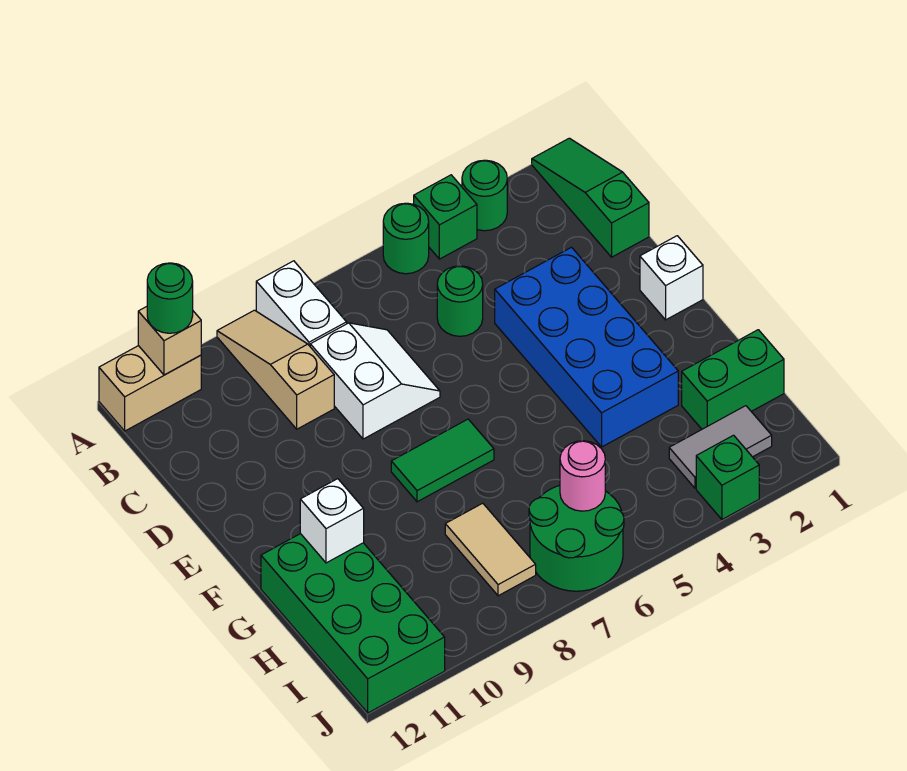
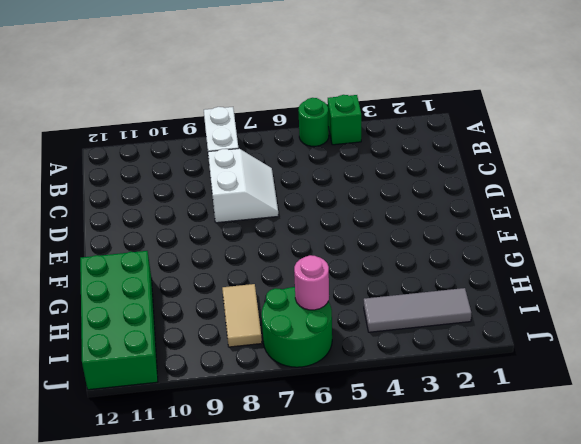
grey tile I2:I4 level 1 -> grey tile I2:I3 level 1
none -> green slope A1:C1 level 1 top C
none -> green round brick A3 level 1
none -> tan slope A9:C9 level 1 top C

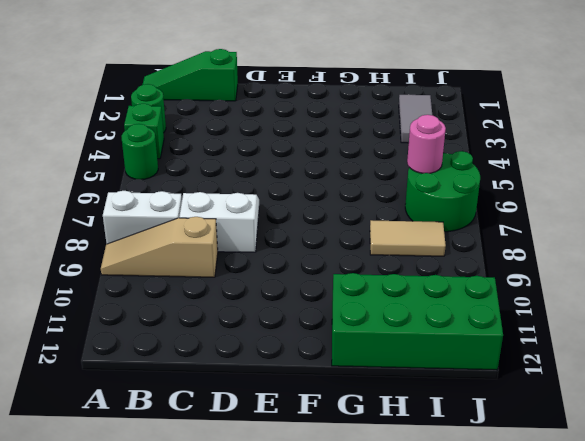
none -> tan brick A11:A12 level 1
none -> green round brick C5 level 1
none -> blue brick D3:G4 level 1

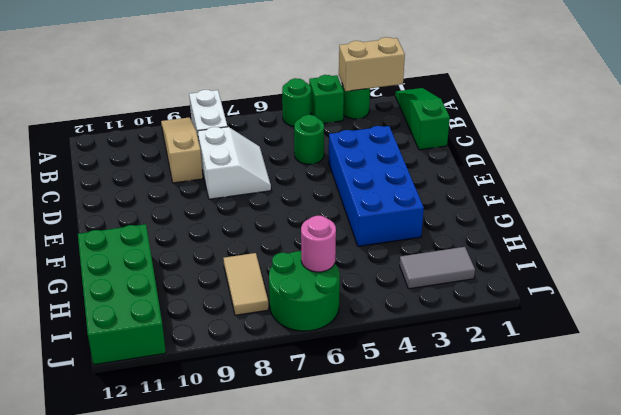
tan brick A2:A3 level 2 -> tan brick A11:A12 level 1
none -> white brick E1 level 1
none -> green tile F7:F8 level 1
none -> green brick H1:H2 level 1

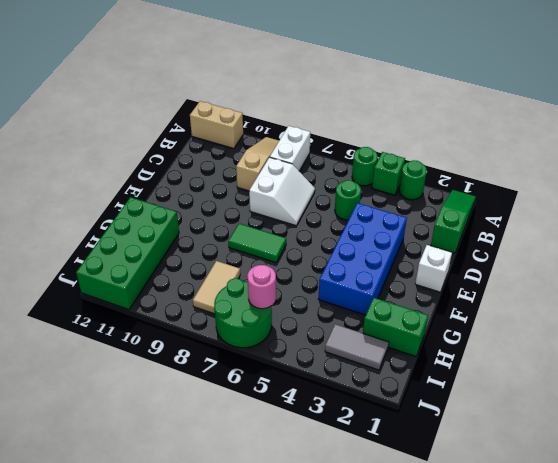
none -> green brick J3 level 1
none -> tan brick A11 level 2
none -> white brick G11 level 2

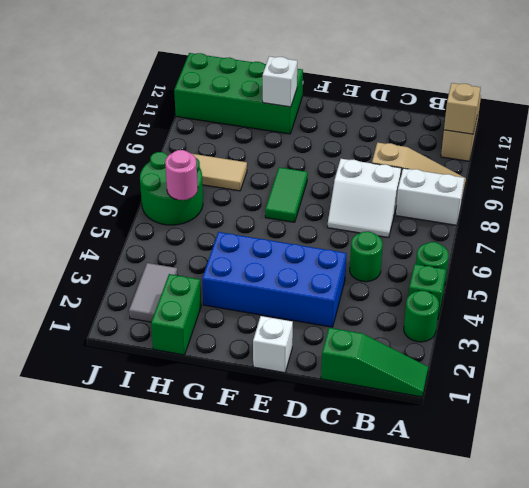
none -> green brick J3 level 1
none -> green round brick A11 level 3

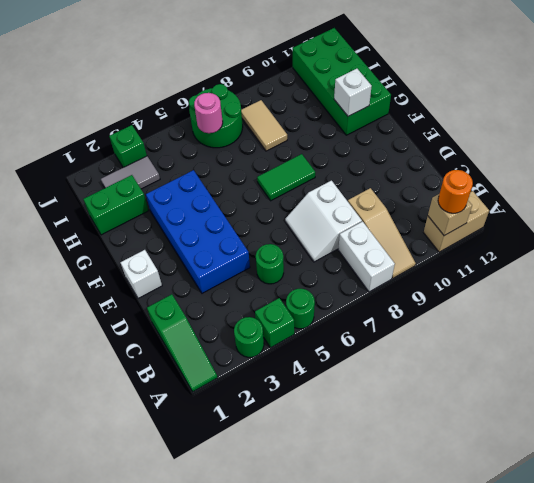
orange round brick A11 level 3 -> green round brick A11 level 3

